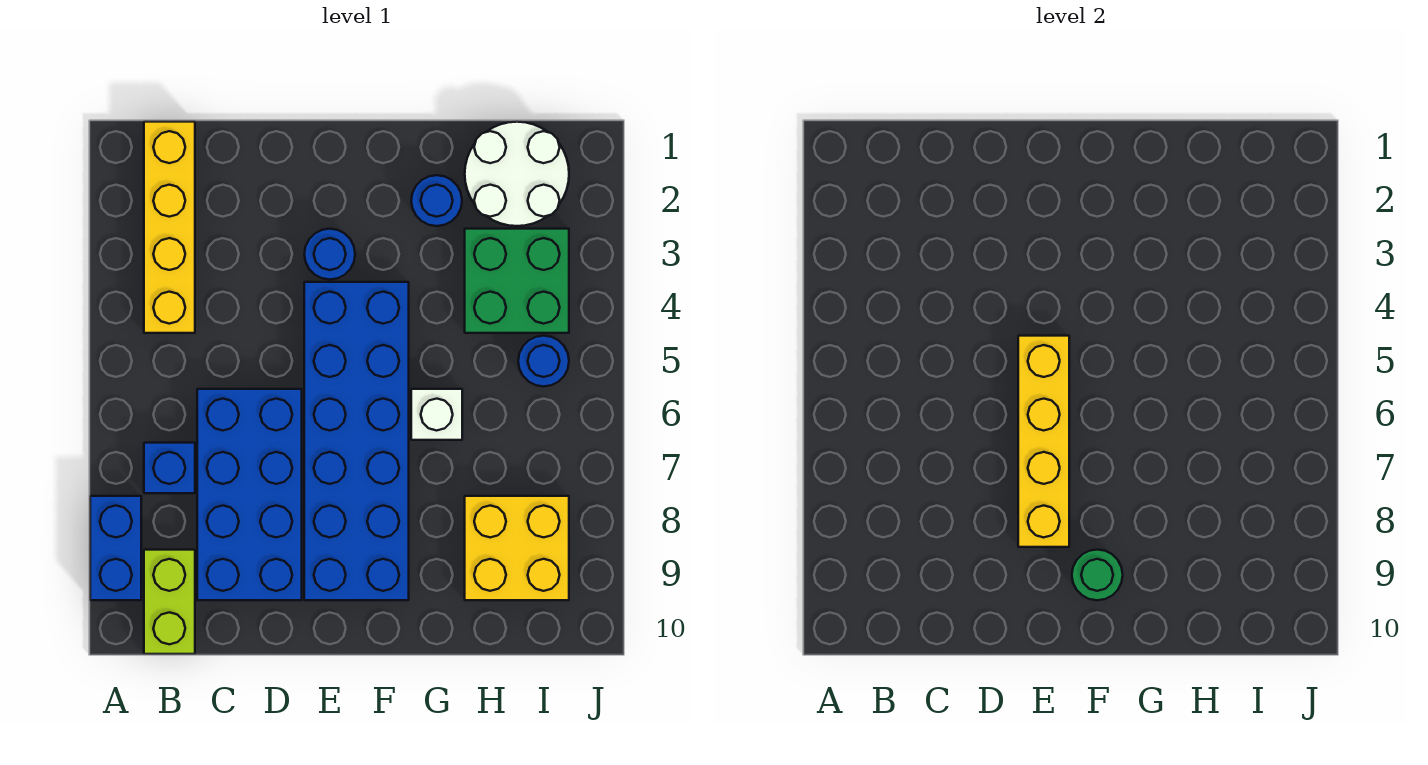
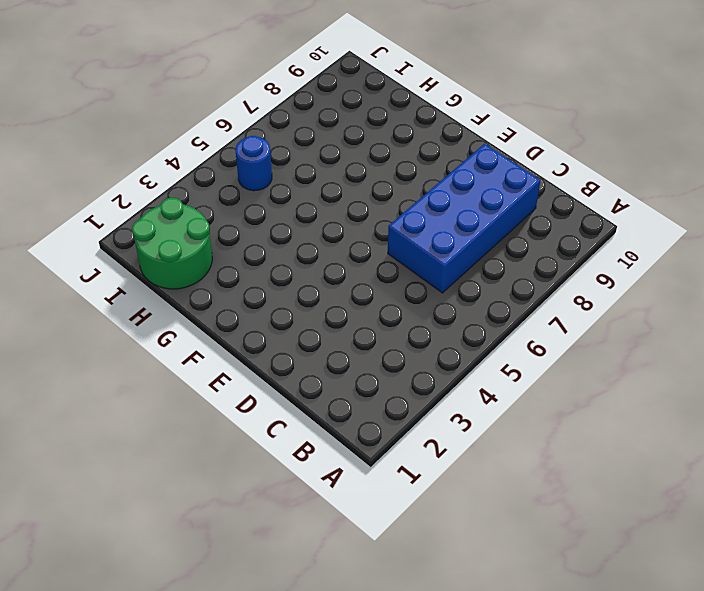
green round brick H1:I2 level 1 -> white round brick H1:I2 level 1
none -> blue brick A8:A9 level 1
none -> yellow brick B1:B4 level 1
none -> blue brick B7 level 1

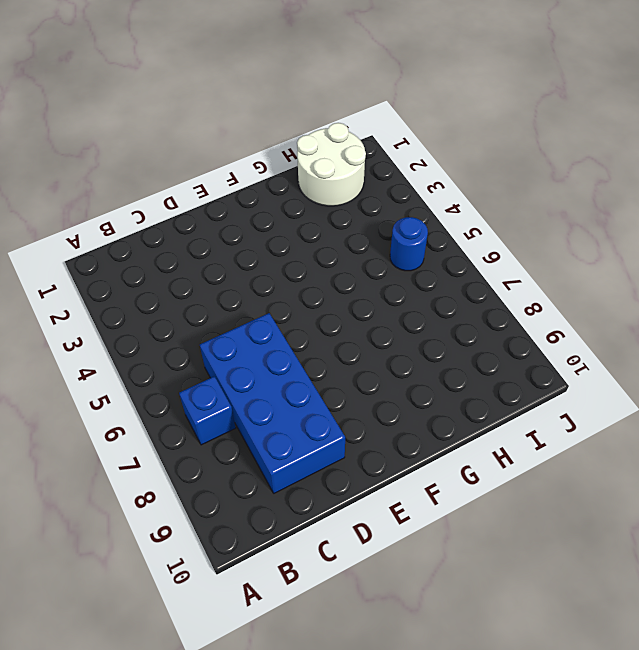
none -> blue brick A8:A9 level 1
none -> yellow brick B1:B4 level 1
none -> lime brick B9:B10 level 1

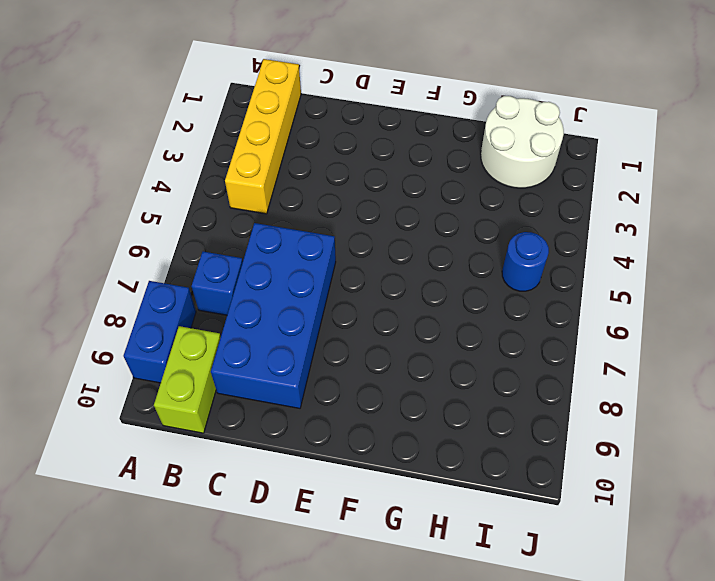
none -> blue round brick E3 level 1
none -> blue brick E4:F9 level 1
none -> blue round brick G2 level 1

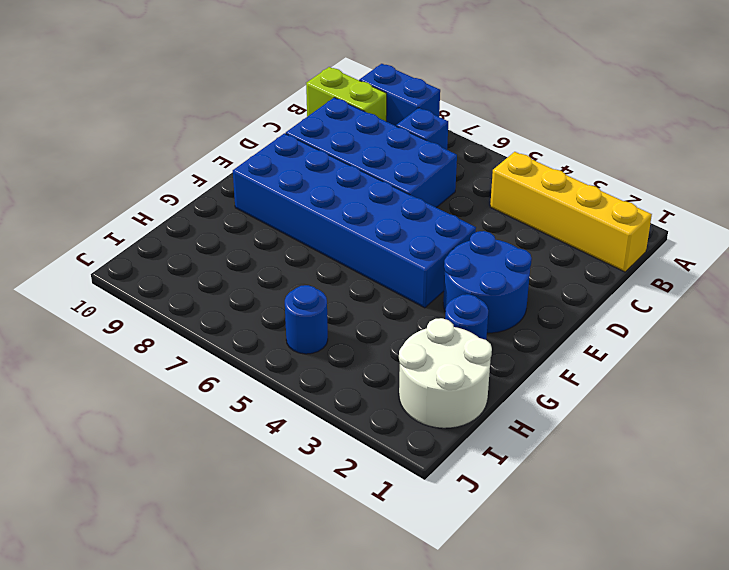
blue round brick E2:F3 level 1 -> blue round brick E3 level 1
none -> white brick G6 level 1
none -> green brick H3:I4 level 1
none -> yellow brick H8:I9 level 1

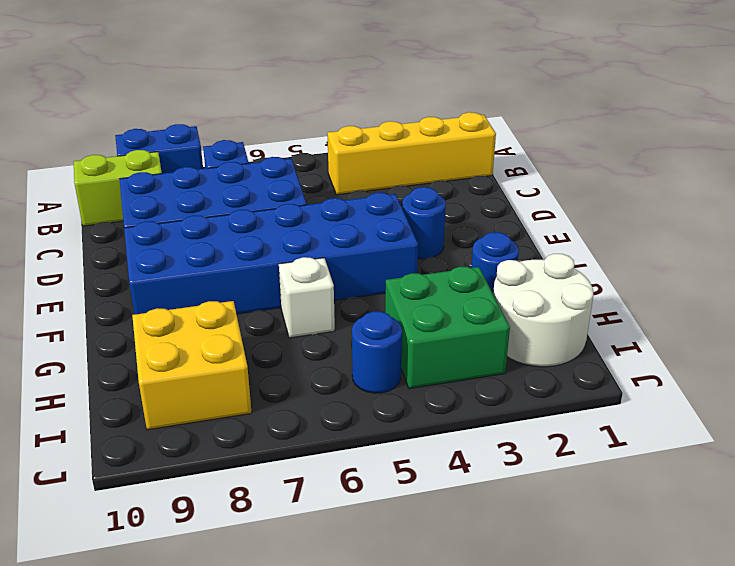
none -> yellow brick E5:E8 level 2
none -> green round brick F9 level 2

